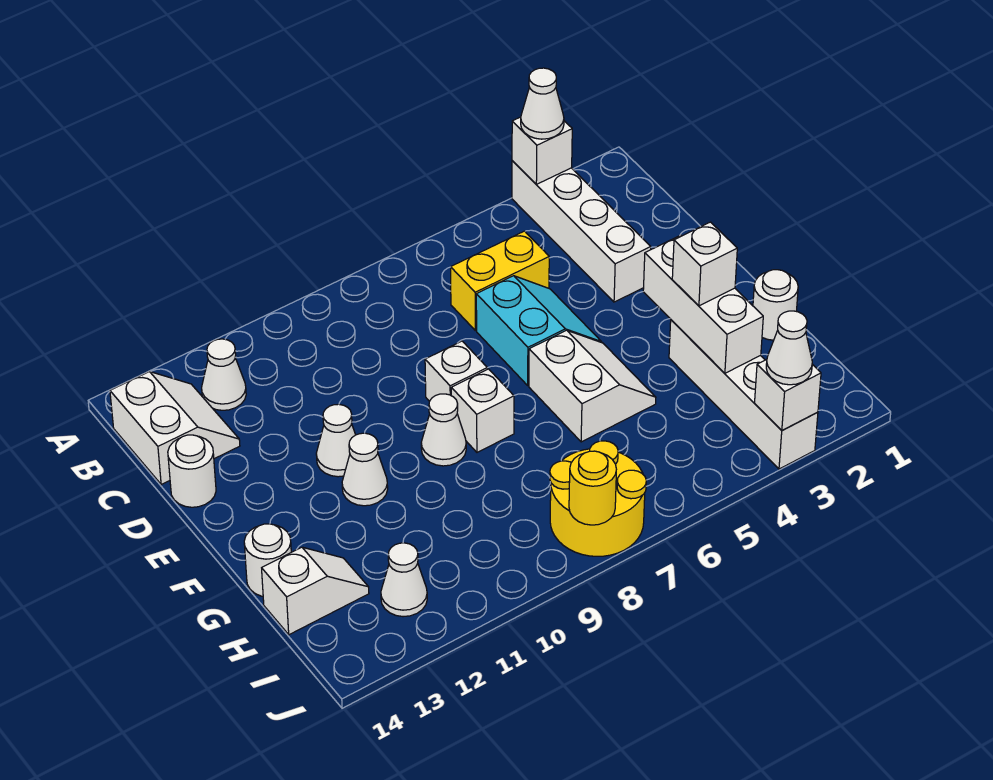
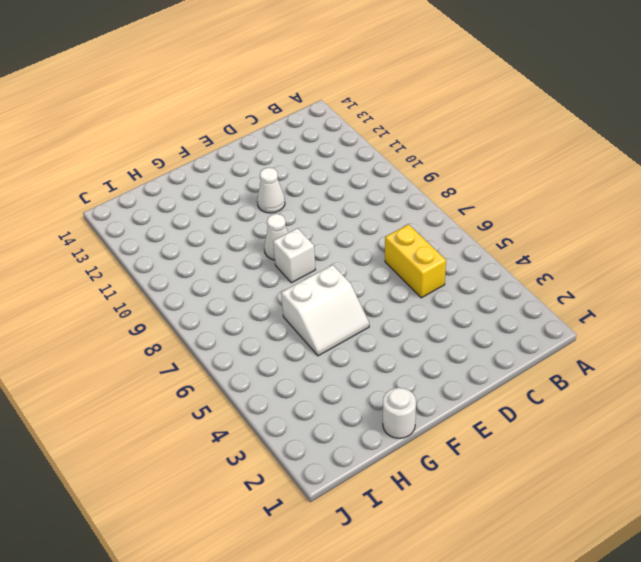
none -> white brick A3:D3 level 1
none -> white cone B12 level 1
none -> white slope B13:C14 level 1 top 14

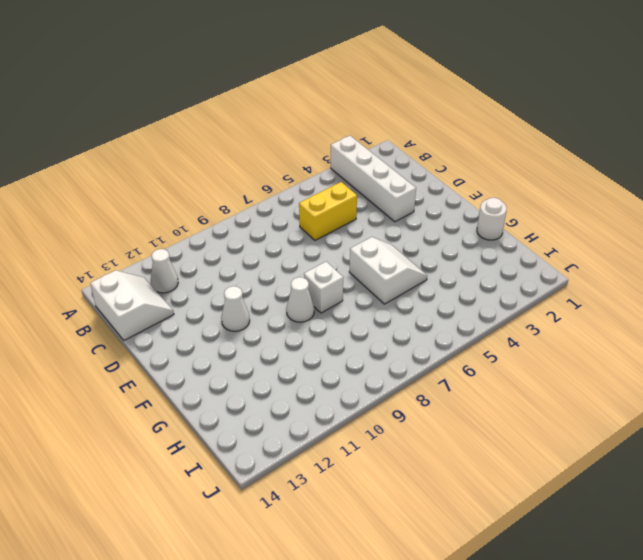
none -> cyan slope D5:E6 level 1 top 6
none -> white round brick D14 level 1
none -> white brick E8 level 1

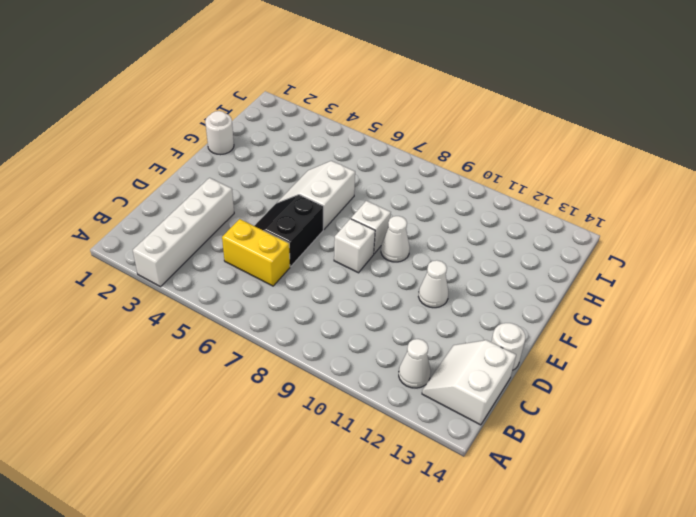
black slope D5:E6 level 1 top 6 -> cyan slope D5:E6 level 1 top 6
none -> white cone F11 level 1
none -> white brick G3:J3 level 1
none -> white round brick G14 level 1

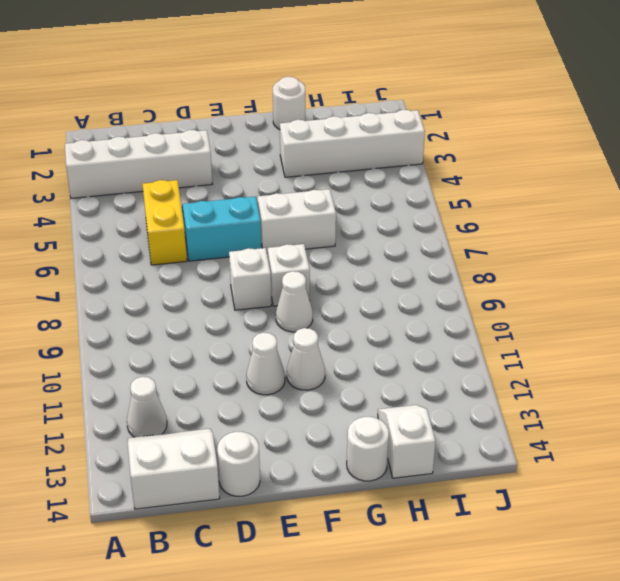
none -> yellow round brick I7:J8 level 1
none -> white cone I12 level 1
none -> white brick A3 level 2

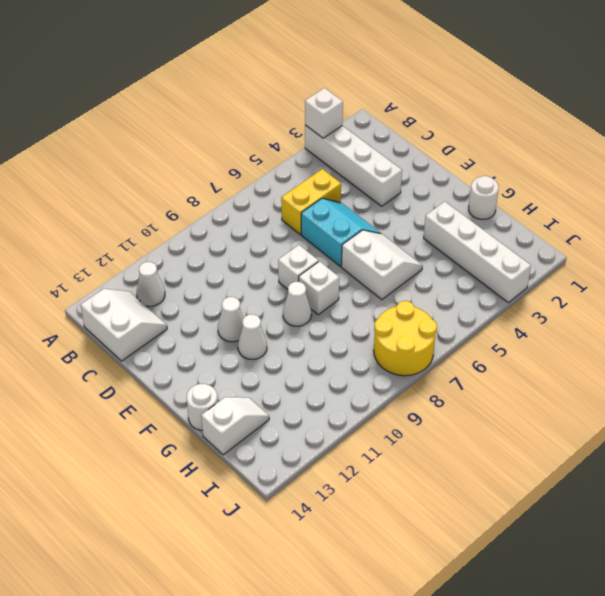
none -> white round brick D14 level 1
none -> white cone I12 level 1
none -> white brick F3:H3 level 2

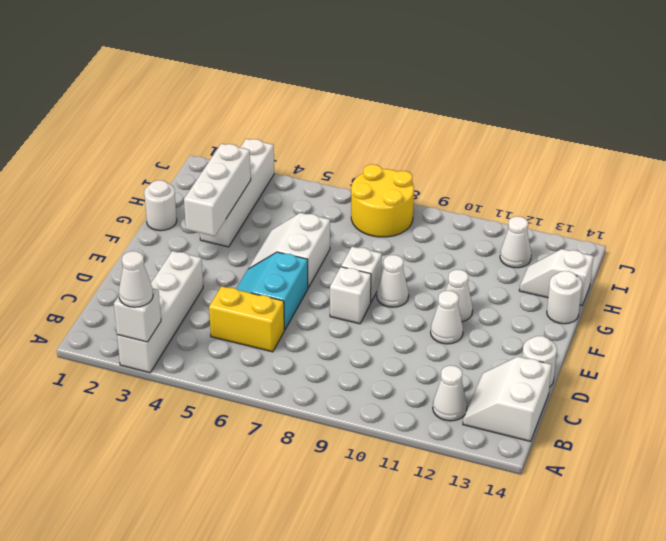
none -> white brick J3 level 2
none -> yellow round brick J8 level 2
none -> white brick G3 level 3

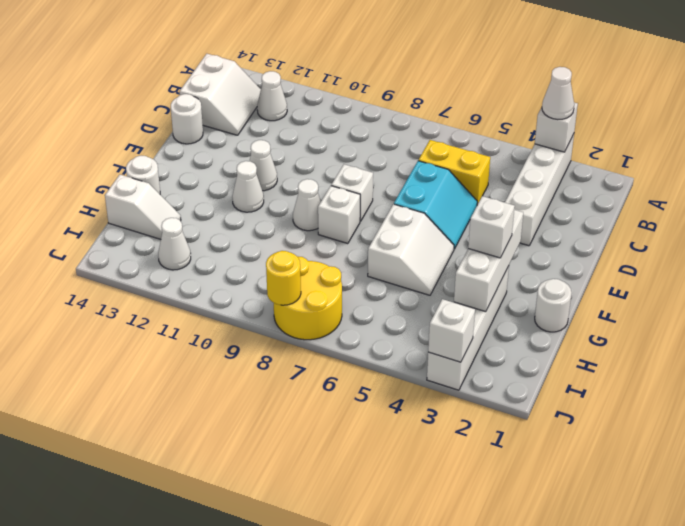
none -> white cone J3 level 3

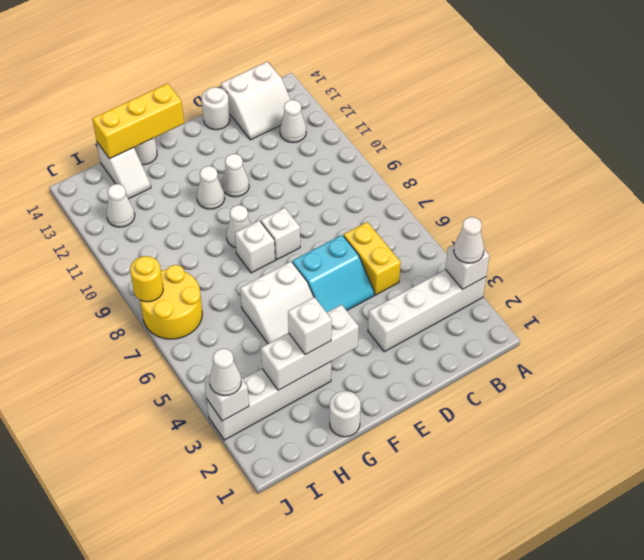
yellow brick F14:H14 level 2 -> none

